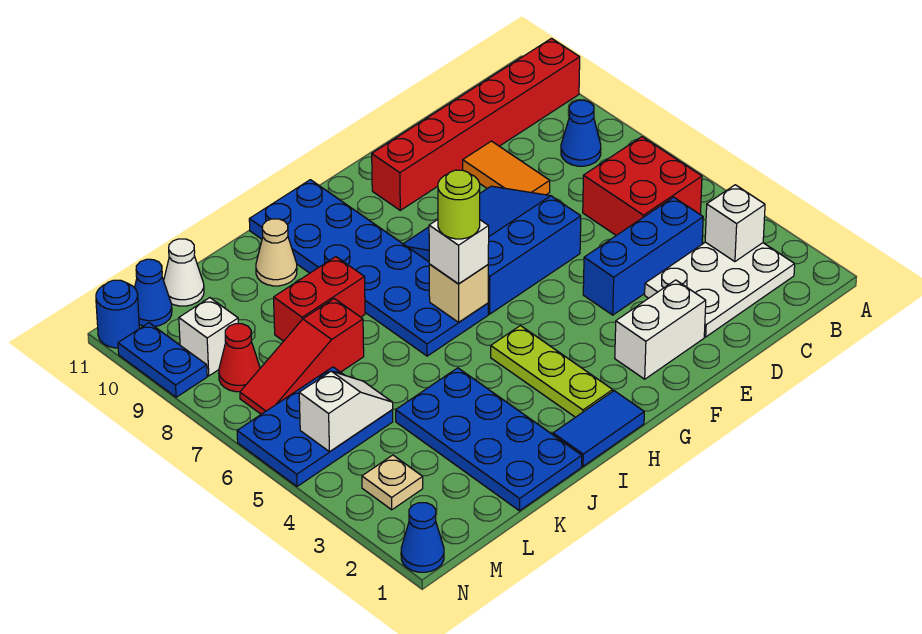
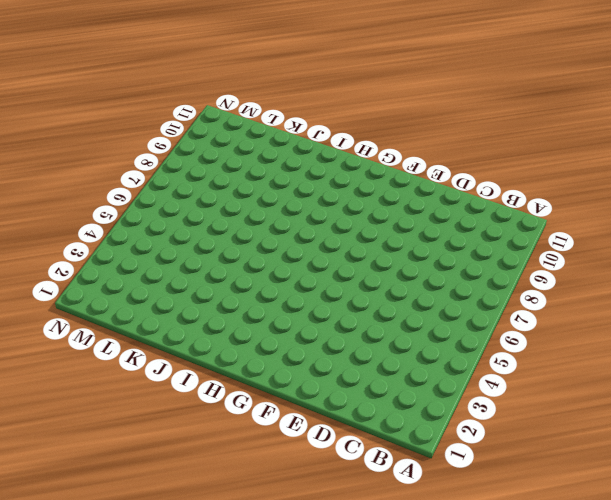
none -> red brick A10:F10 level 1
none -> white plate B2:D3 level 1
none -> red brick B5:C6 level 1

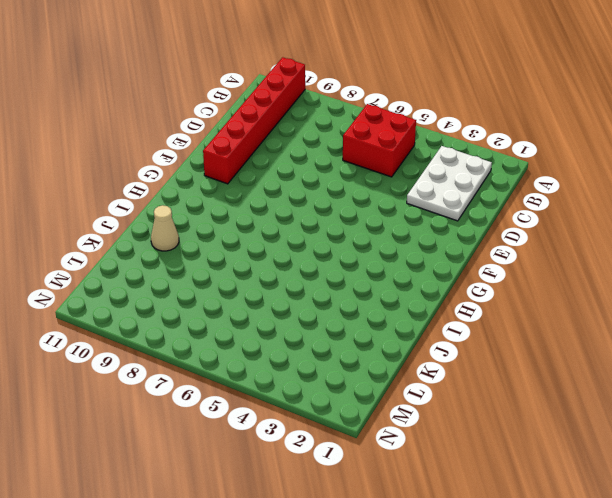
none -> blue cone B8 level 1
none -> blue brick C4:E4 level 1
none -> orange tile D8:D9 level 1

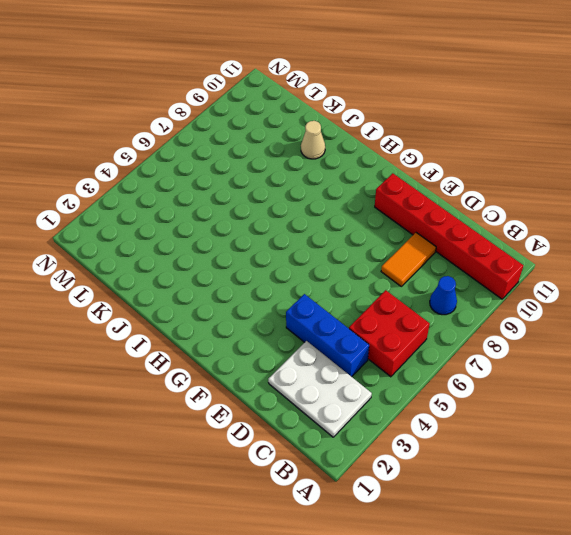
none -> white brick E2:F2 level 1
none -> blue slope E6:G8 level 1 top 6
none -> blue tile H1:I1 level 1

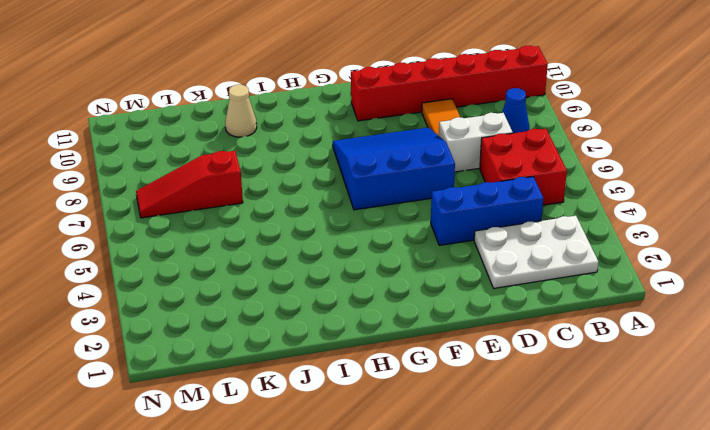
white brick C7:D7 level 1 -> white brick E2:F2 level 1
none -> blue tile H1:I1 level 1
none -> lime plate H2:H4 level 1
none -> blue plate H6:I11 level 1

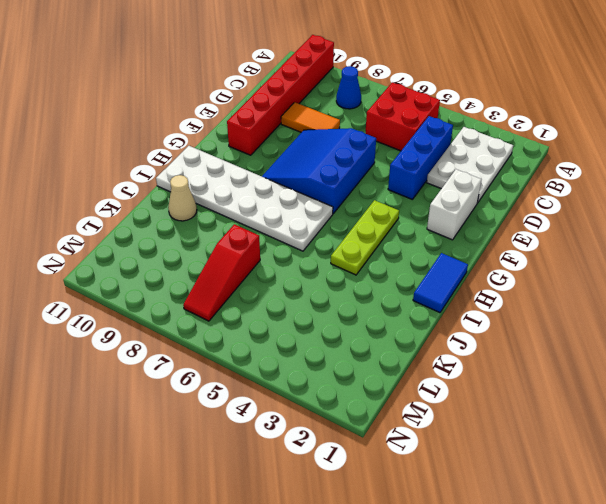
lime plate G4:I4 level 1 -> lime plate H2:H4 level 1
white plate H6:I11 level 1 -> blue plate H6:I11 level 1
none -> blue plate J1:K4 level 1
none -> red brick J8:K8 level 1
none -> blue plate L5:N6 level 1

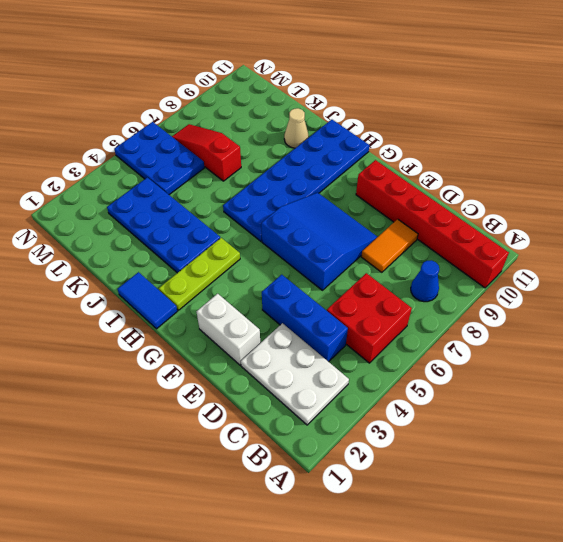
blue plate I3:L4 level 1 -> blue plate J1:K4 level 1
none -> red brick J8:K8 level 1
none -> white cone L11 level 1
none -> tan plate M3 level 1

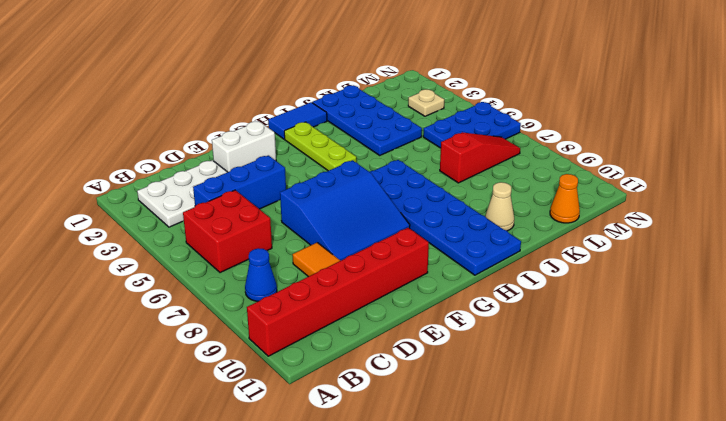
orange cone L11 level 1 -> white cone L11 level 1
none -> red brick J8:K8 level 1
none -> red cone M8 level 1
none -> white brick M9 level 1

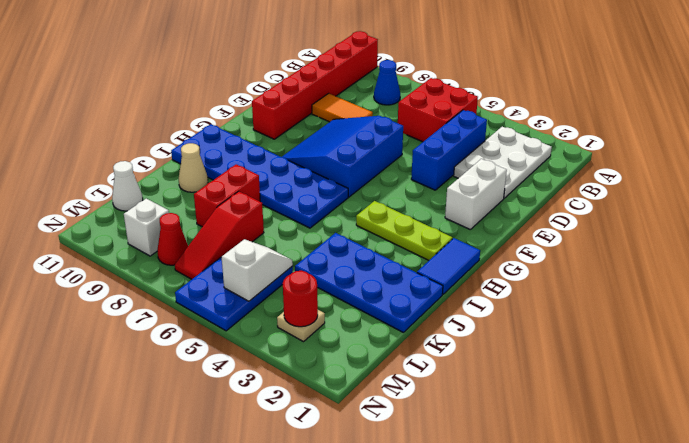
red round brick M3 level 2 -> none
none -> blue cone M11 level 1
none -> blue cone N1 level 1
none -> blue plate N9:N10 level 1

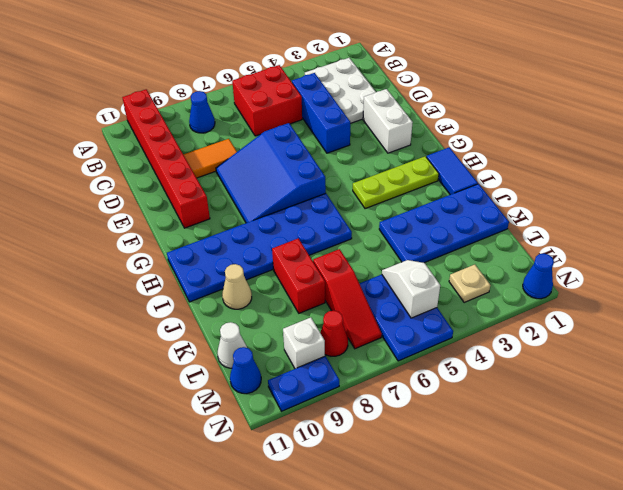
none -> blue round brick N11 level 1
none -> white brick B3 level 2
none -> tan brick H6 level 2

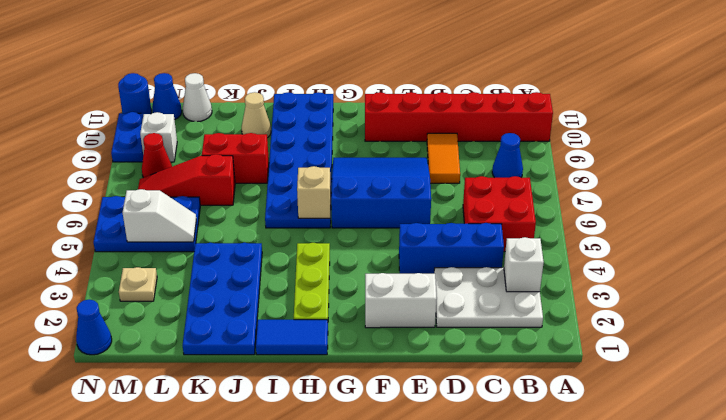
none -> white brick H6 level 3
none -> lime round brick H6 level 4

